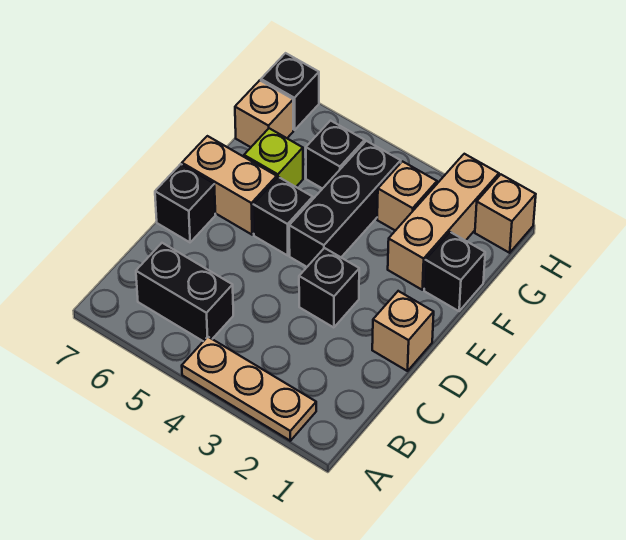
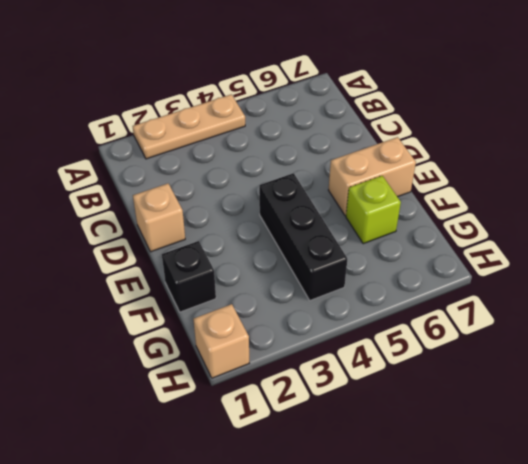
none -> black brick B5:B6 level 1
none -> black brick D3 level 1
none -> black brick D7 level 1

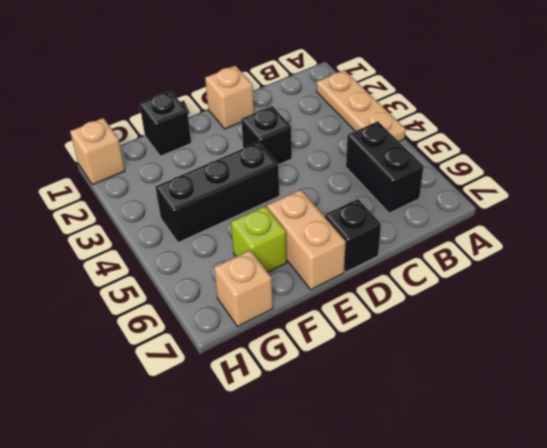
none -> black brick E5 level 1
none -> tan brick F2:H2 level 1
none -> tan brick G3 level 1

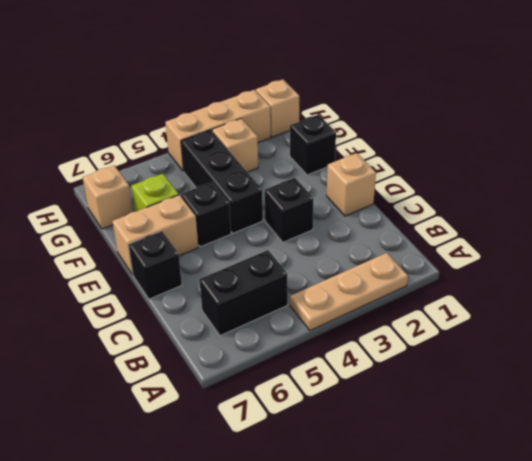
tan brick H2:H4 level 1 -> tan brick F2:H2 level 1
none -> black brick G5 level 1
none -> black brick H7 level 1

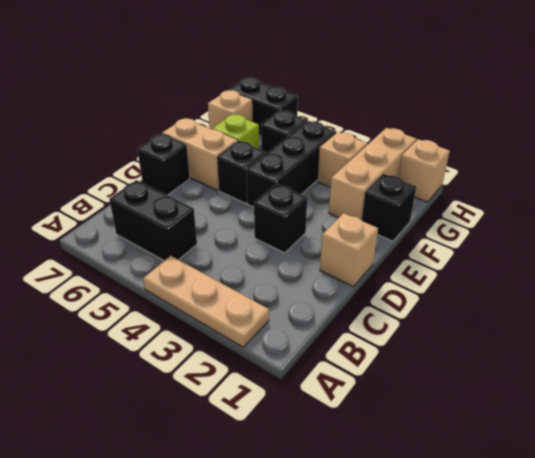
black brick H6:H7 level 1 -> black brick H7 level 1

